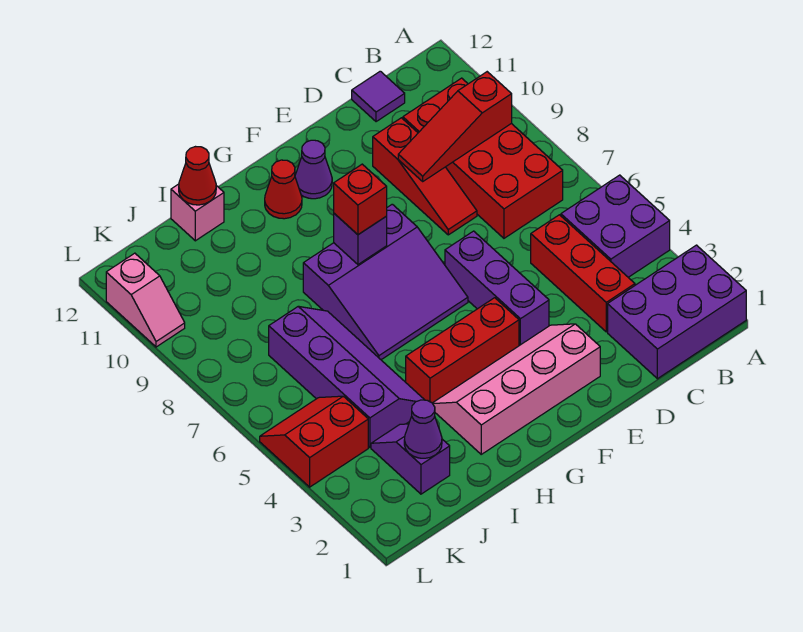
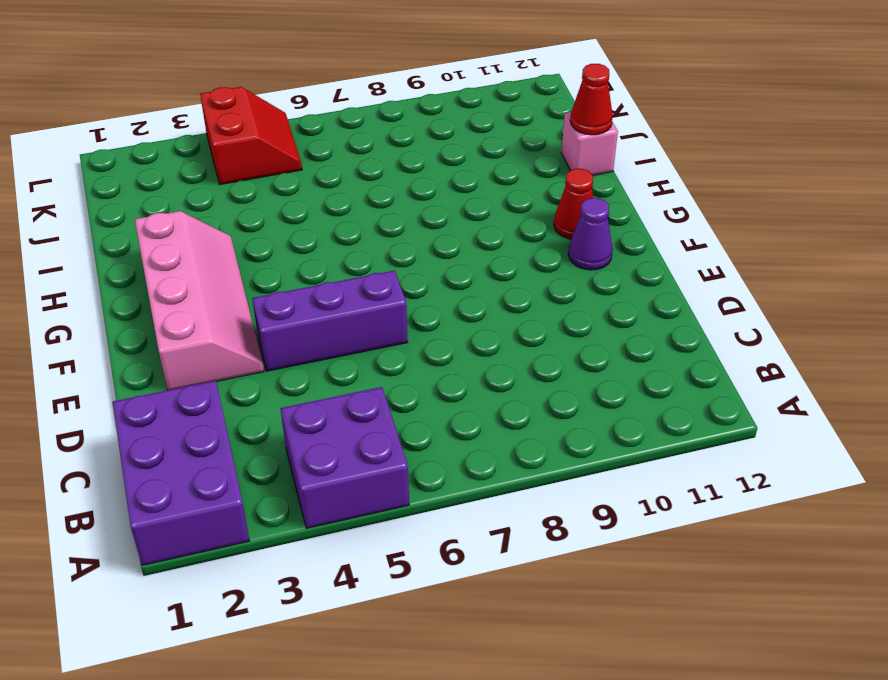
none -> red brick B7:C10 level 1
none -> red brick C3:C5 level 1
none -> purple tile C12 level 1

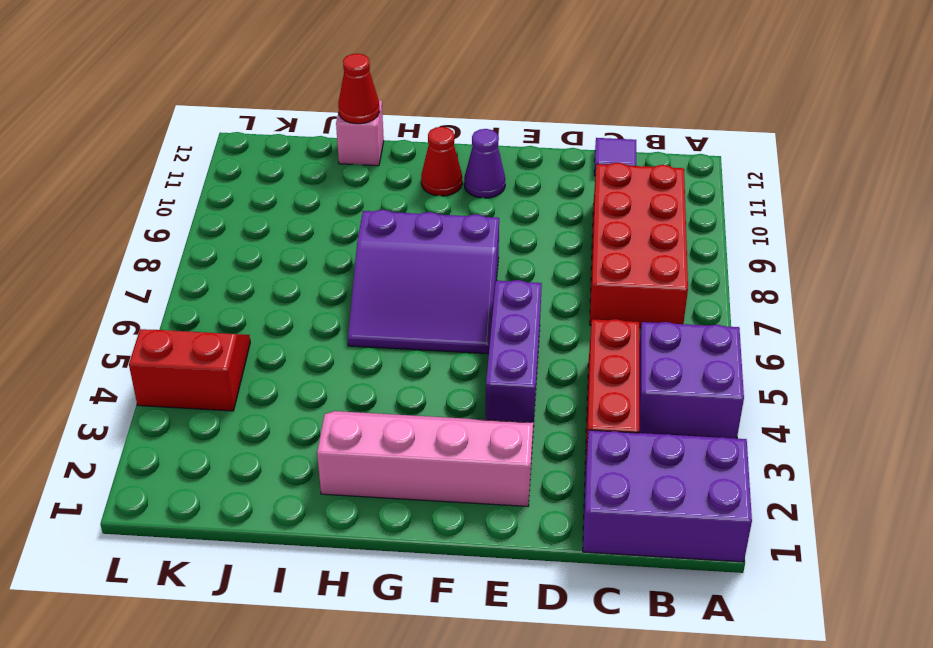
none -> red slope D8:D10 level 1 top 10
none -> red brick F4:H4 level 1
none -> purple slope I4:J7 level 1 top J

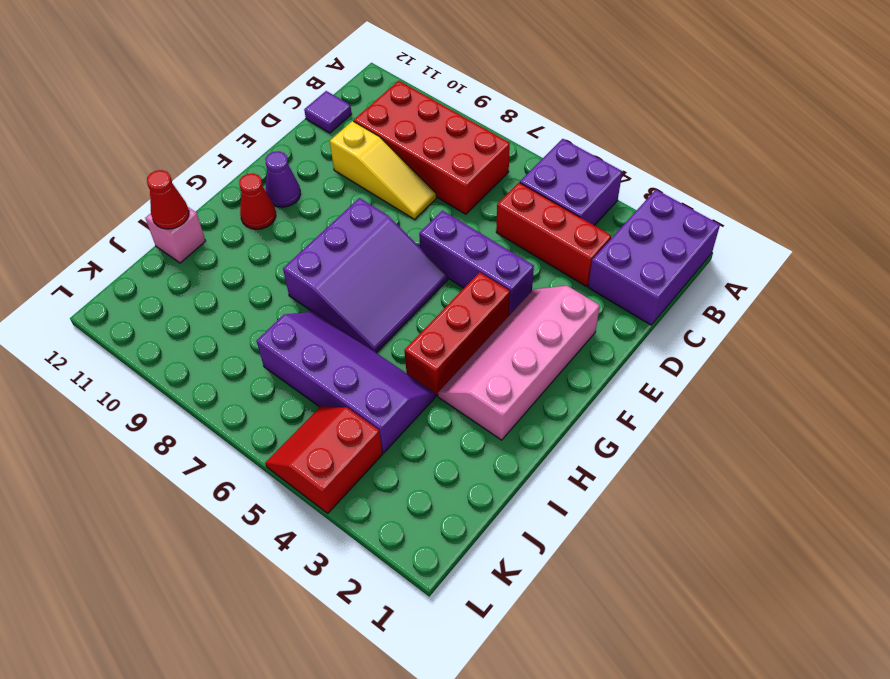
yellow slope D8:D10 level 1 top 10 -> red slope D8:D10 level 1 top 10
none -> purple slope J2:J3 level 1 top 2
none -> pink slope L10:L11 level 1 top 11
none -> red slope B9:D9 level 2 top B

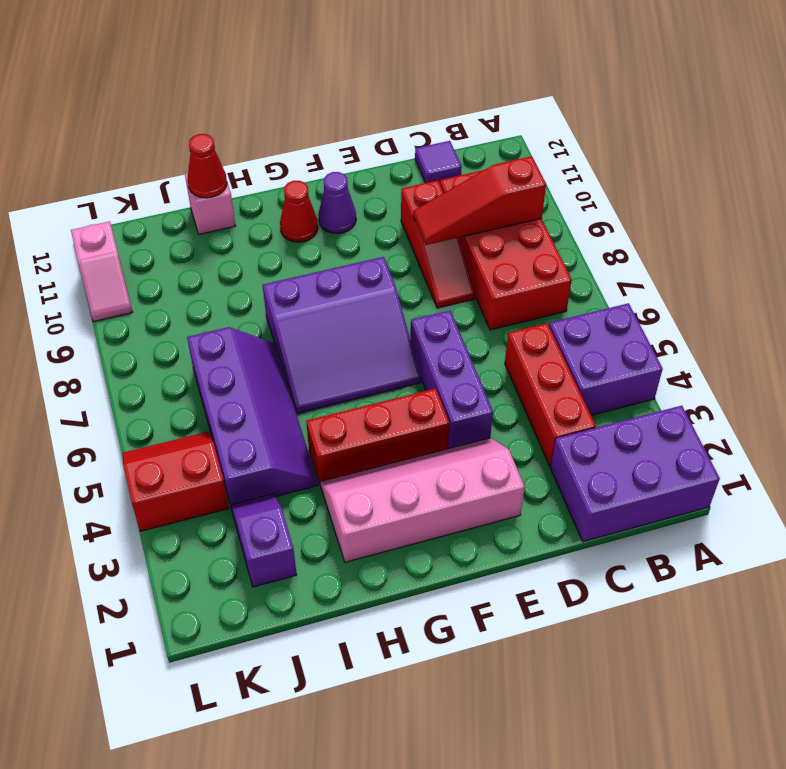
none -> purple brick G8 level 2
none -> purple cone J2 level 2
none -> red brick G8 level 3

